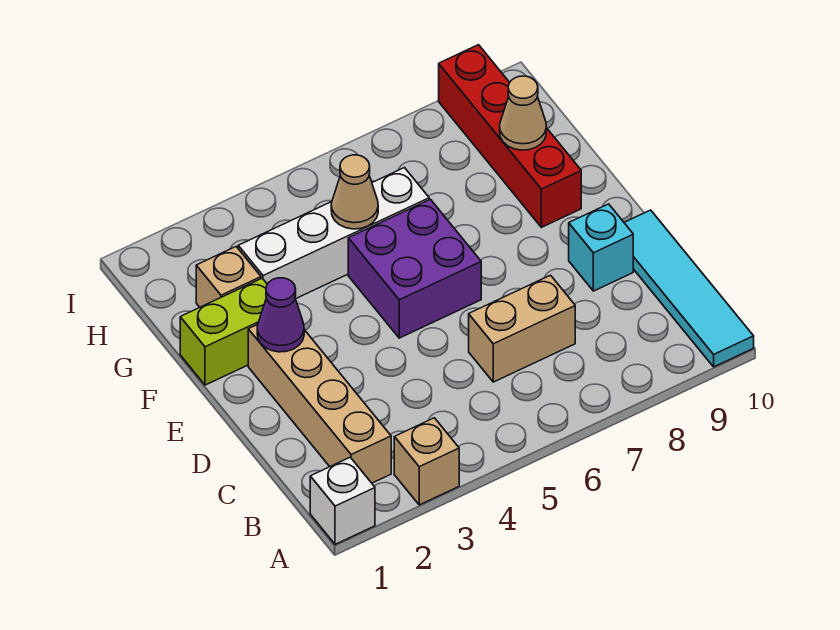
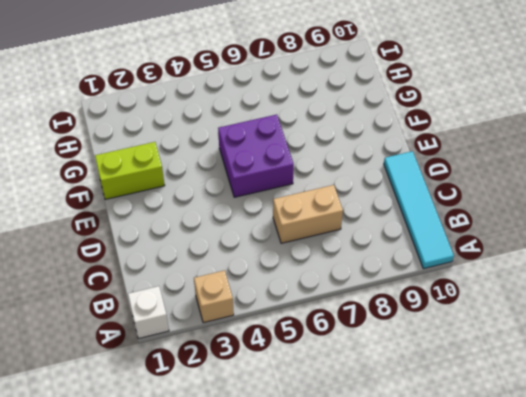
none -> tan brick B2:E2 level 1
none -> cyan brick D9 level 1
none -> red brick F9:I9 level 1

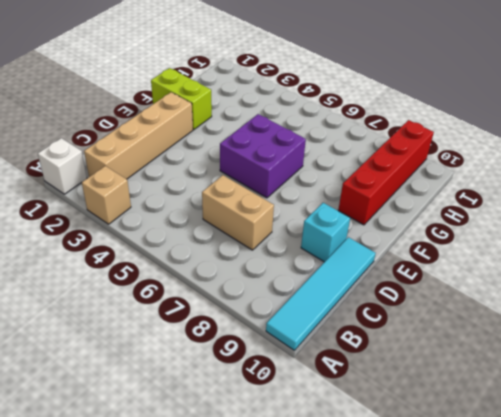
none -> tan brick G2 level 1
none -> white brick G3:G6 level 1
none -> purple cone E2 level 2

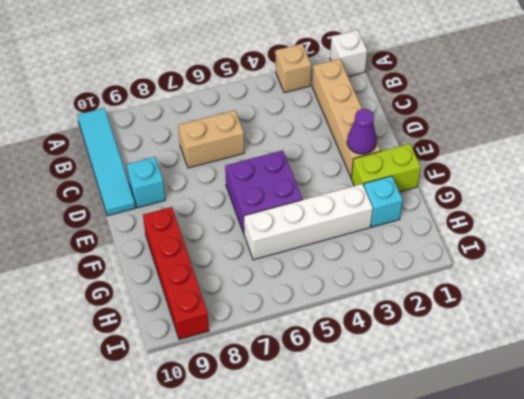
cyan brick G2 level 1 -> tan brick G2 level 1
none -> tan cone G5 level 2
none -> tan cone G9 level 2

